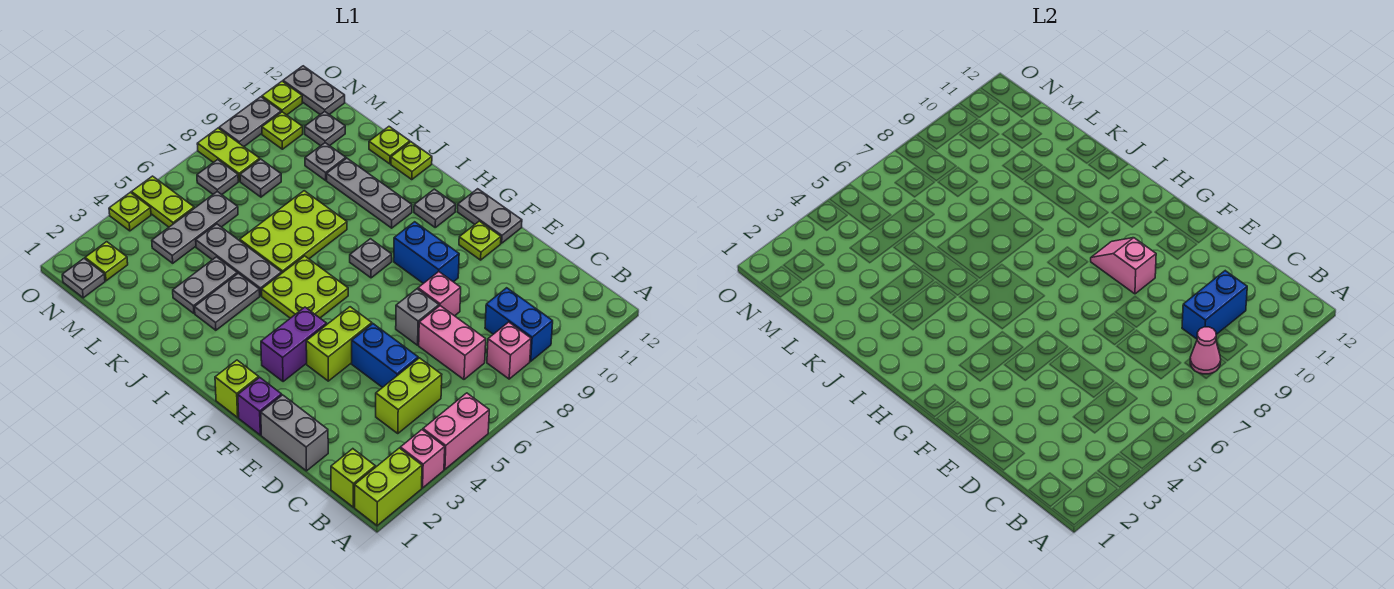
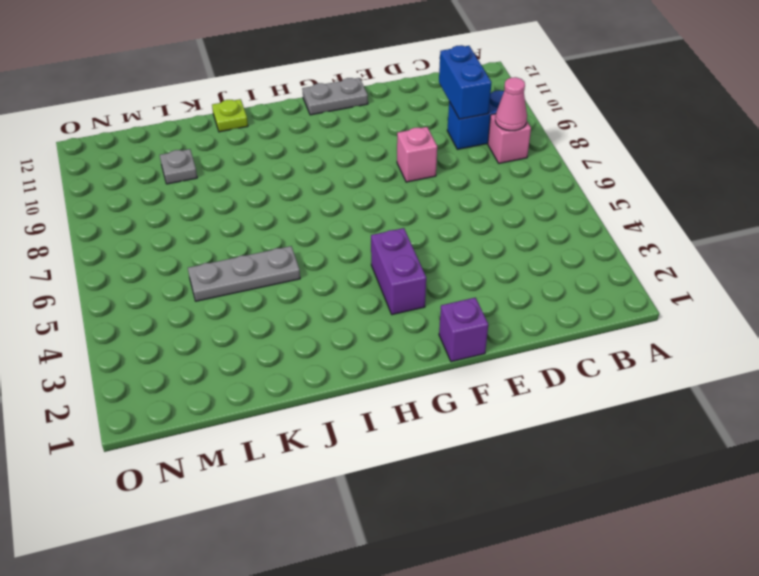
none -> lime brick A1:A2 level 1
none -> pink brick A3 level 1
none -> pink brick A4:A5 level 1
none -> lime brick B1 level 1

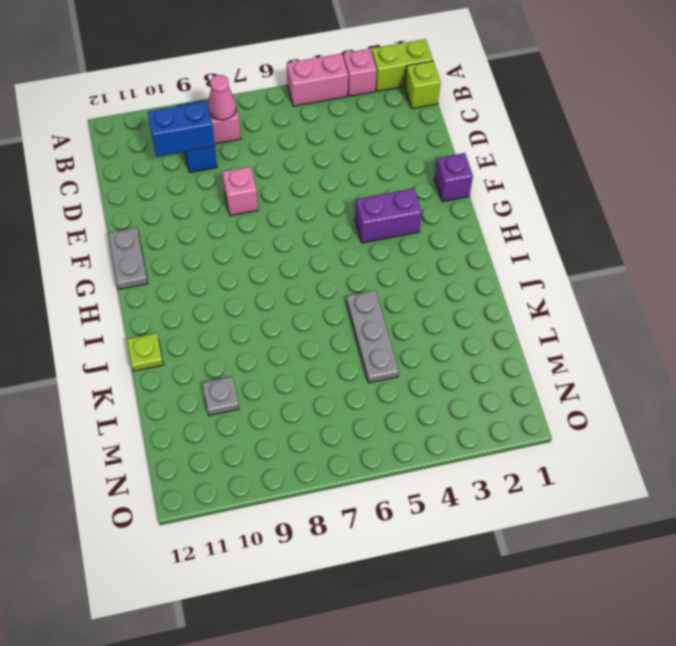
none -> lime brick C4:C5 level 1
none -> pink brick C7:D7 level 1
none -> grey brick D1:E1 level 1
none -> blue brick D5:E5 level 1

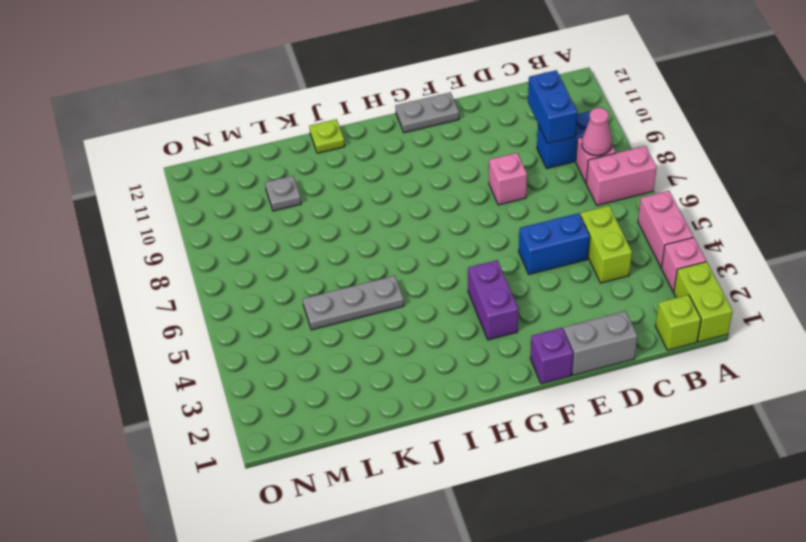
pink brick A7:B7 level 1 -> pink brick C7:D7 level 1
none -> grey brick E7 level 1
none -> lime brick F4:F5 level 1
none -> blue brick F9:G9 level 1
none -> lime plate F11 level 1

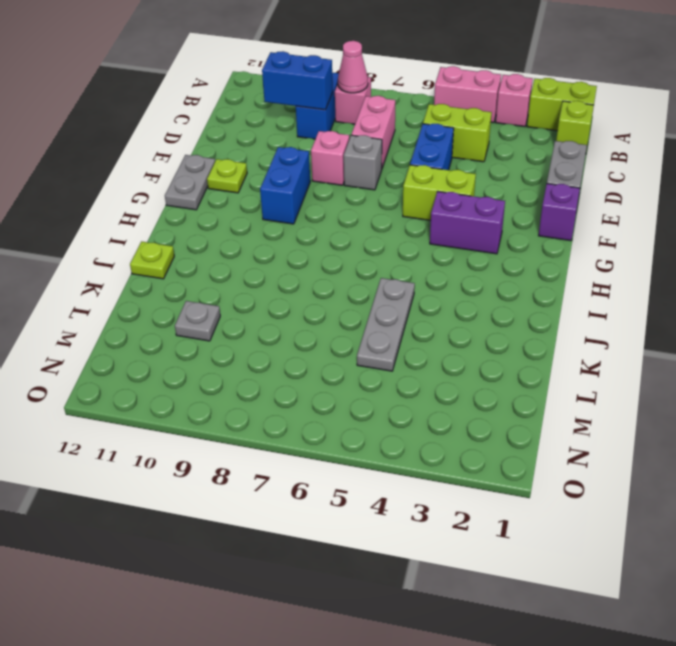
none -> lime brick G1 level 1
none -> lime plate H5:I6 level 1
none -> grey plate H8 level 1
none -> grey plate H11 level 1

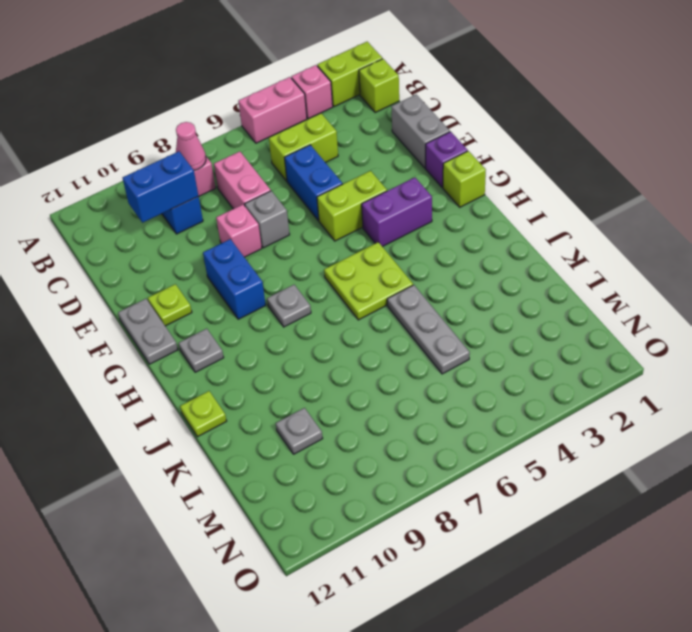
none -> grey plate I10:K10 level 1
none -> grey plate J3:J4 level 1
none -> lime plate J6:K8 level 1
none -> grey plate K3:K4 level 1

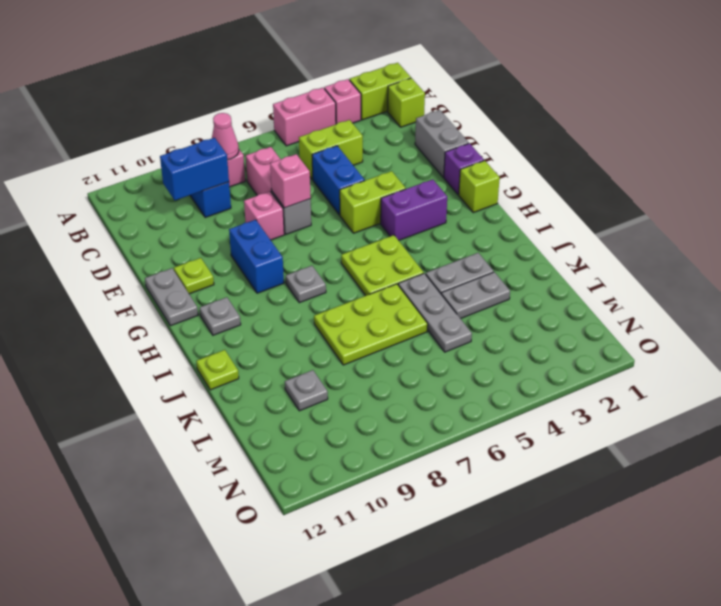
pink brick E7 level 2 -> none
none -> grey plate I10:K10 level 1
none -> lime plate K12 level 1
none -> grey plate M4:M6 level 1
none -> grey plate M8 level 1

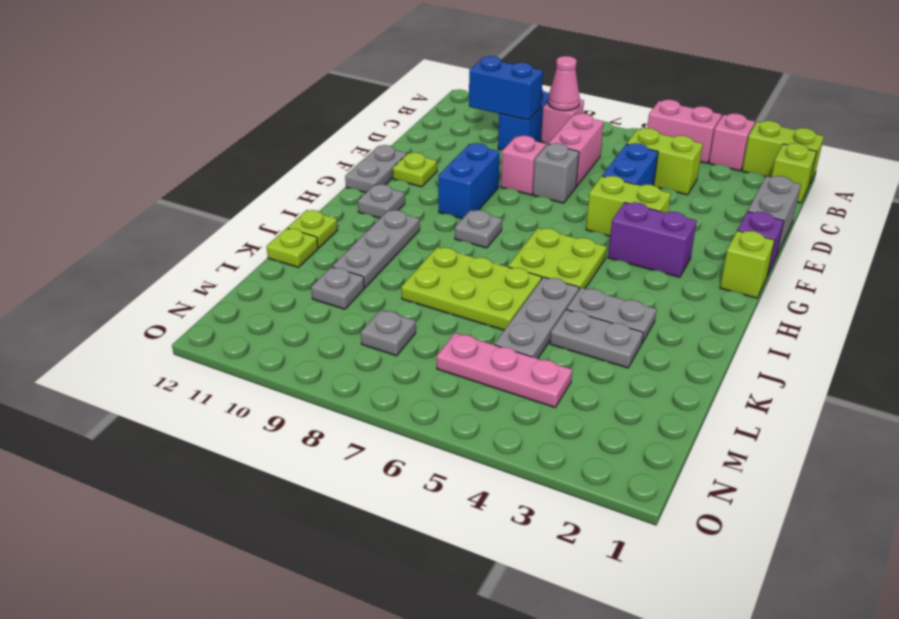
pink plate M4:M6 level 1 -> grey plate M4:M6 level 1
none -> grey plate M11 level 1
none -> grey plate N1 level 1
none -> lime plate N2 level 1
none -> lime plate N5:O5 level 1

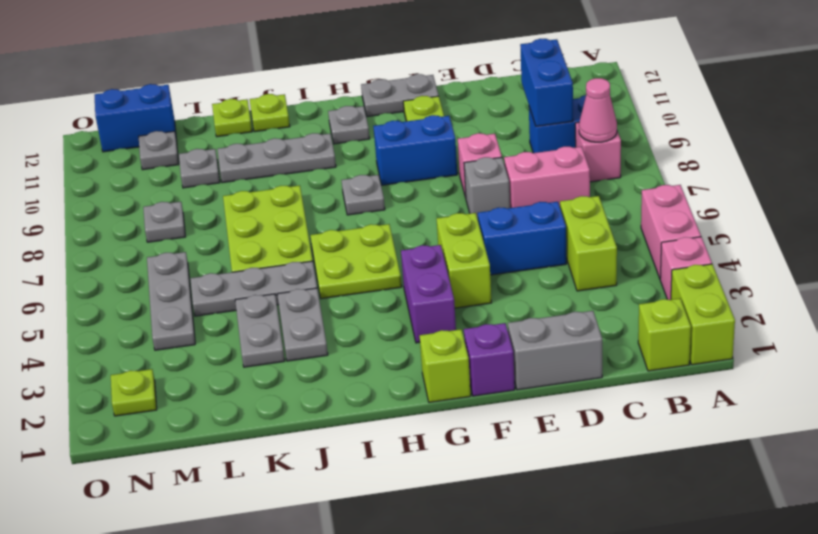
blue brick M12:N12 level 1 -> grey plate N12:O12 level 1
none -> grey plate N1 level 1
none -> lime plate N5:O5 level 1
none -> grey plate N7 level 1
none -> lime plate N8:O8 level 1

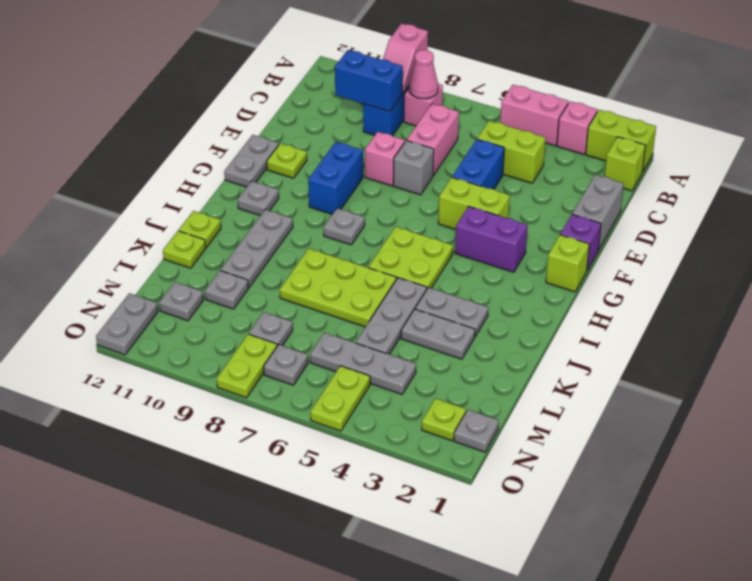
pink slope A9:B9 level 2 top A -> pink slope F9:G9 level 2 top F
none -> lime plate N10 level 1
none -> lime plate O4 level 1
none -> grey plate O9:O10 level 1
none -> lime plate O11 level 1

